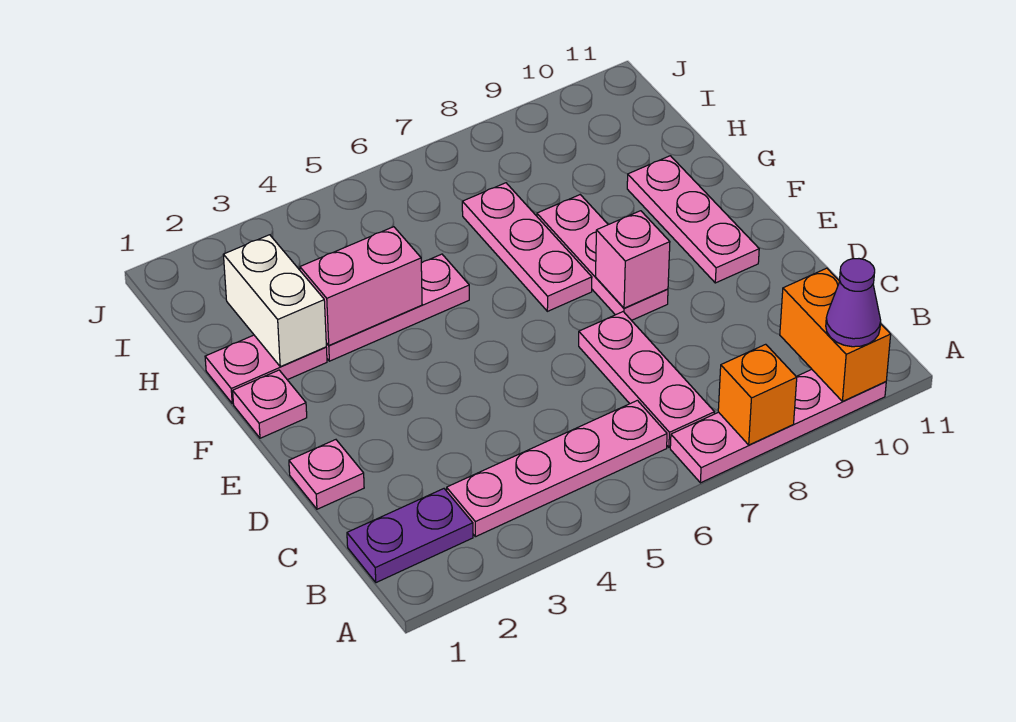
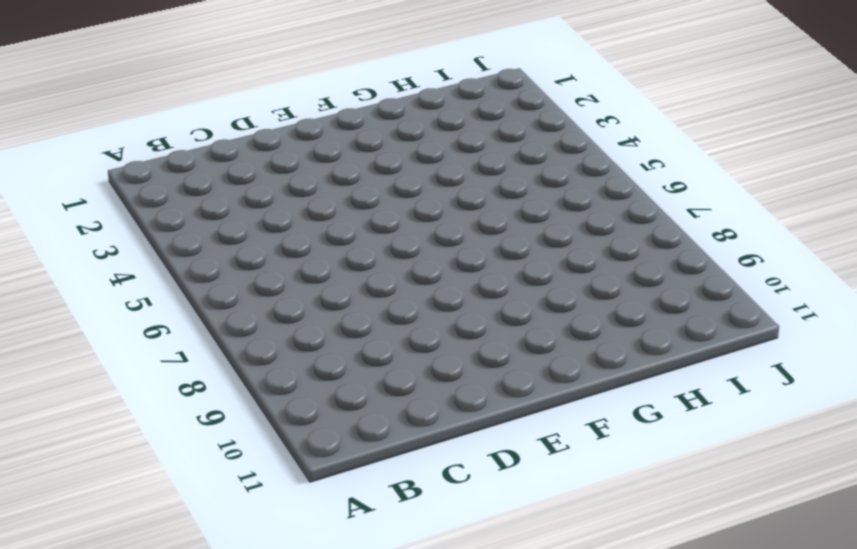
none -> pink plate A7:A10 level 1
none -> purple plate B1:B2 level 1
none -> pink plate B3:B6 level 1

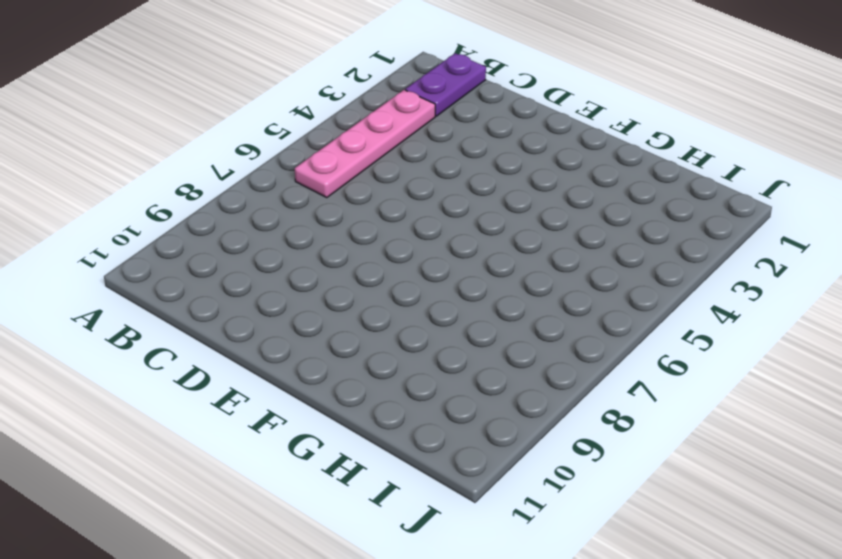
none -> pink plate A7:A10 level 1
none -> pink plate B7:D7 level 1
none -> pink plate D1 level 1

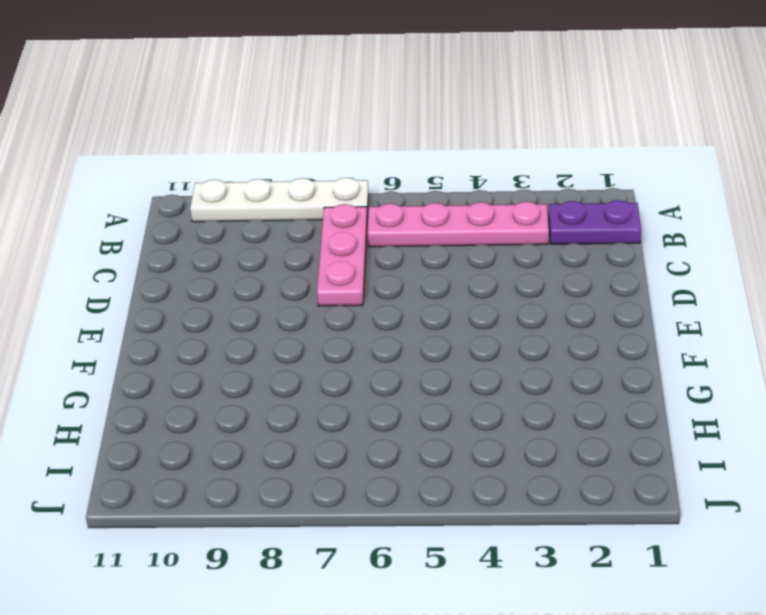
white plate A7:A10 level 1 -> pink plate A7:A10 level 1
none -> pink plate D1 level 1
none -> pink plate E8:G8 level 1
none -> pink plate E10:G10 level 1

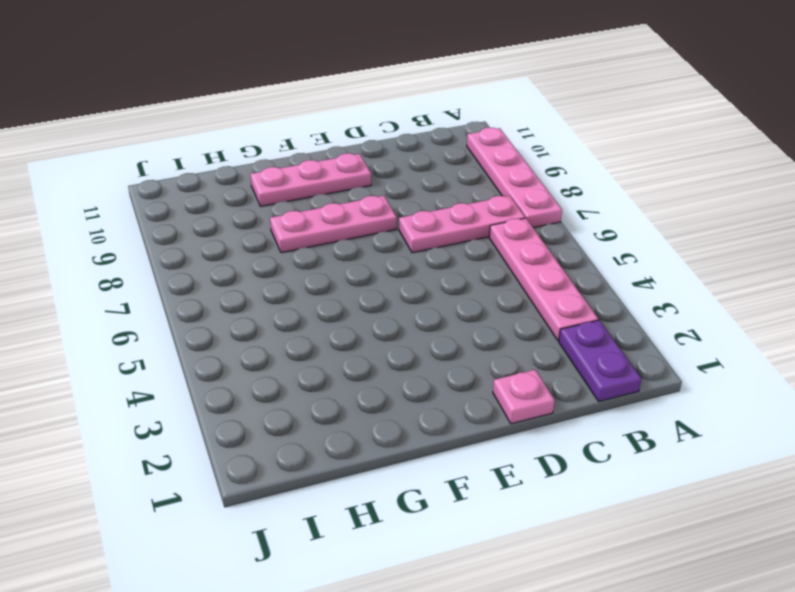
none -> pink plate F1 level 1
none -> pink plate F7:H7 level 1
none -> pink plate G1:G2 level 1

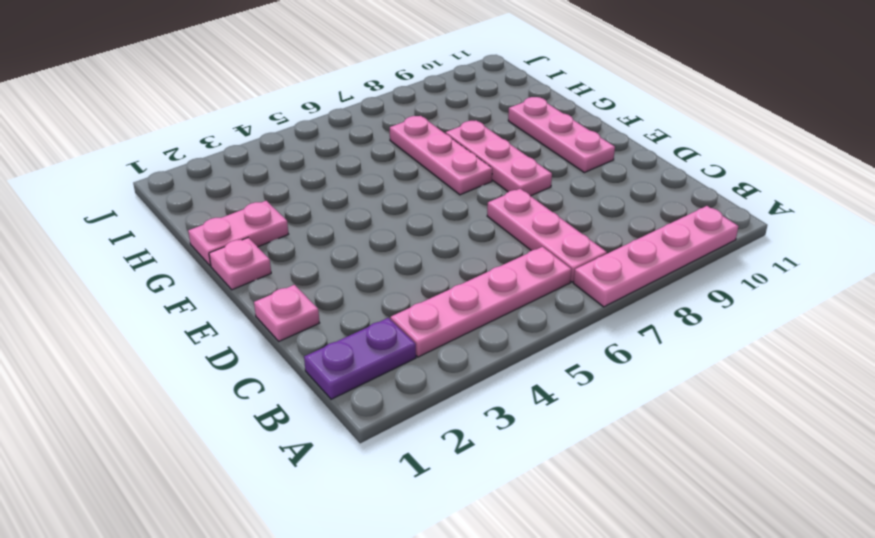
none -> pink plate G3:G5 level 1
none -> orange brick A8 level 2
none -> orange brick A10:B10 level 2

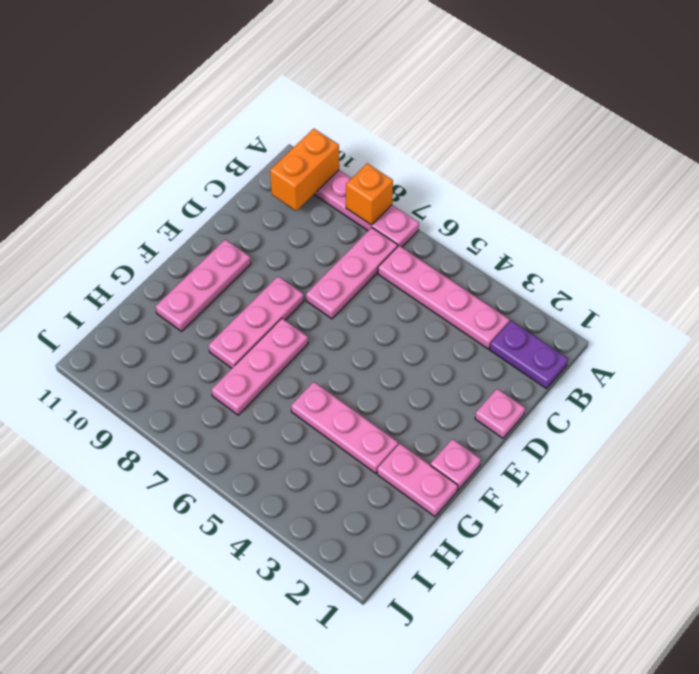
none -> pink brick E8 level 2
none -> white brick G2:H2 level 2
none -> pink brick G3:G4 level 2

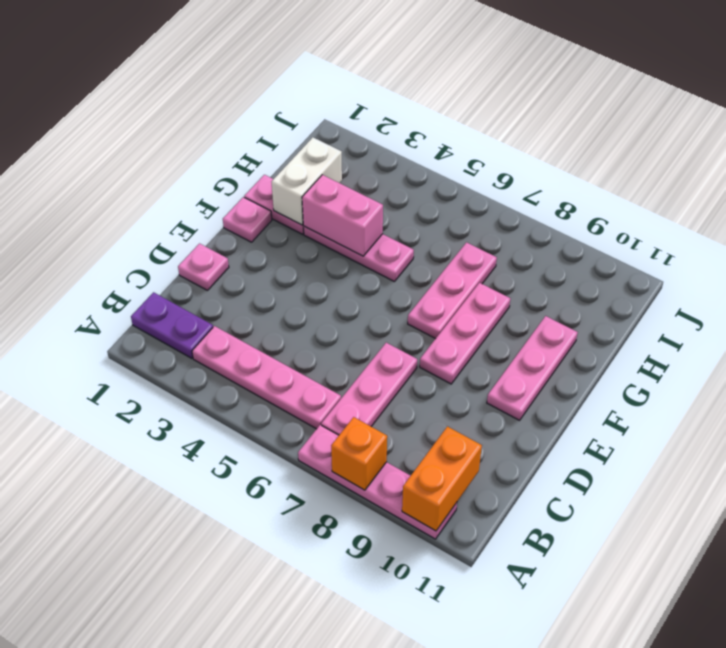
none -> pink brick E8 level 2
none -> purple cone A10 level 3

